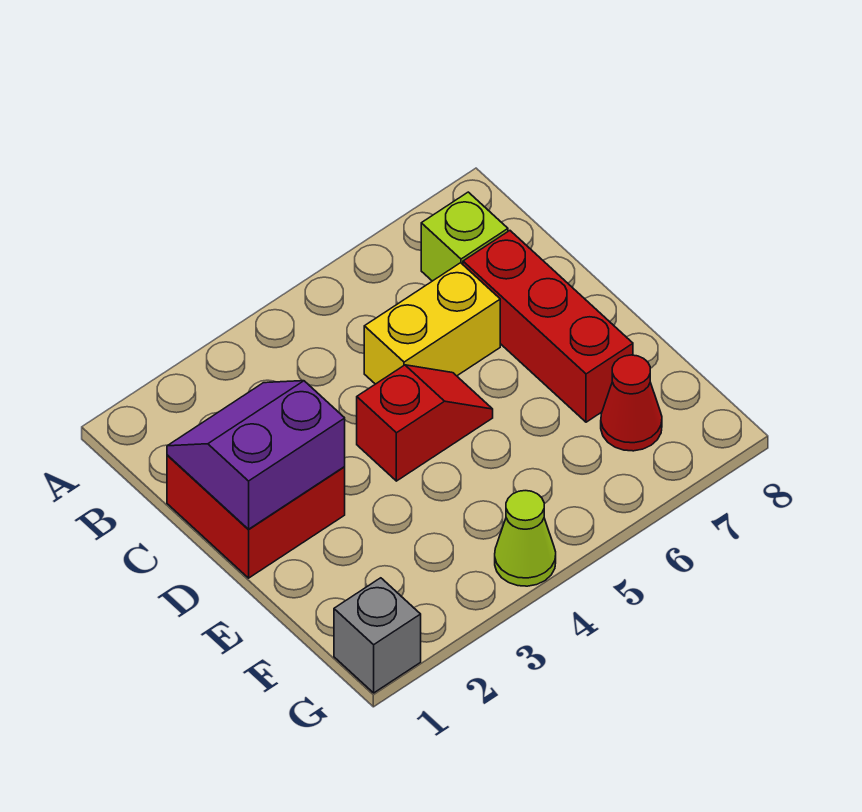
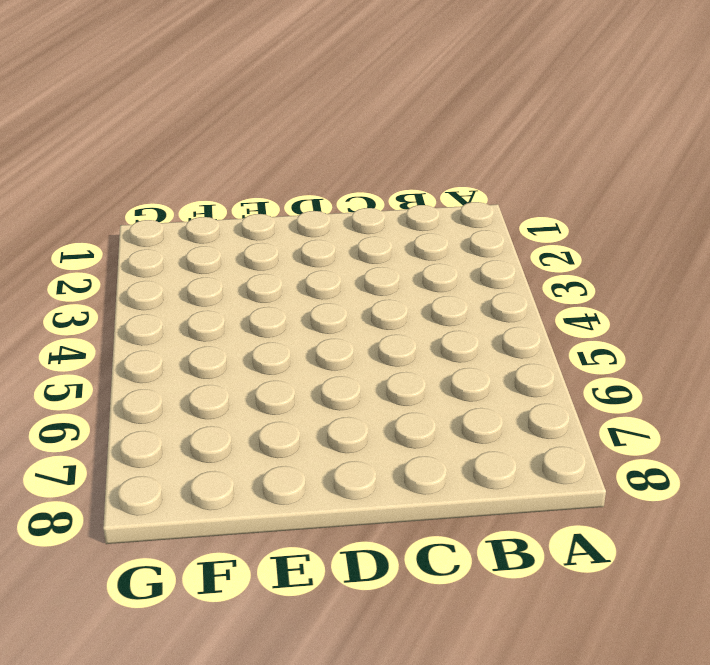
none -> lime brick B7 level 1
none -> red brick C1:D2 level 1

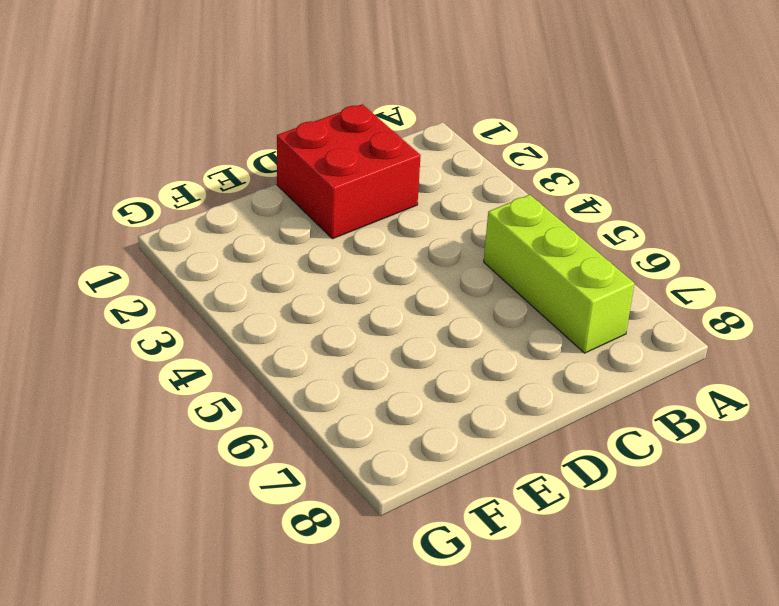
lime brick B5:B7 level 1 -> lime brick B7 level 1
none -> yellow brick C5:C6 level 1
none -> red brick C7:E7 level 1

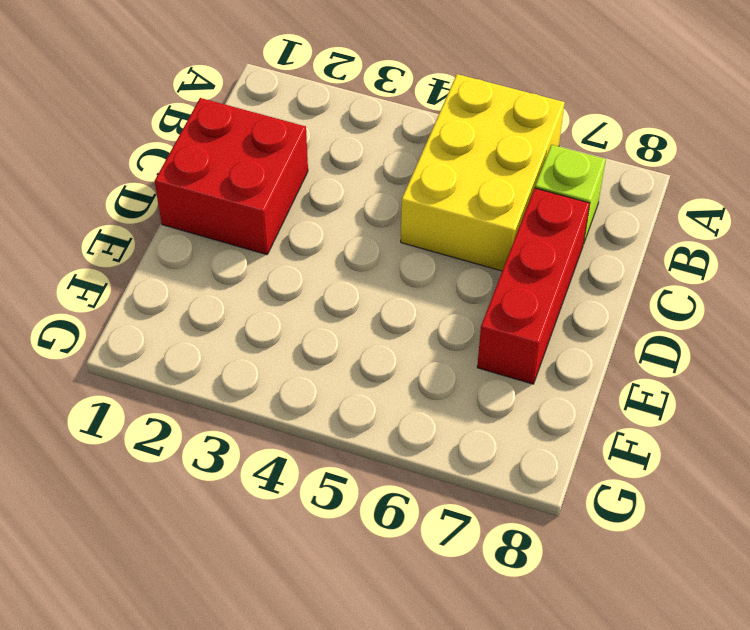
yellow brick A5:C6 level 1 -> yellow brick C5:C6 level 1
none -> red slope D4:D5 level 1 top 4
none -> red cone F7 level 1

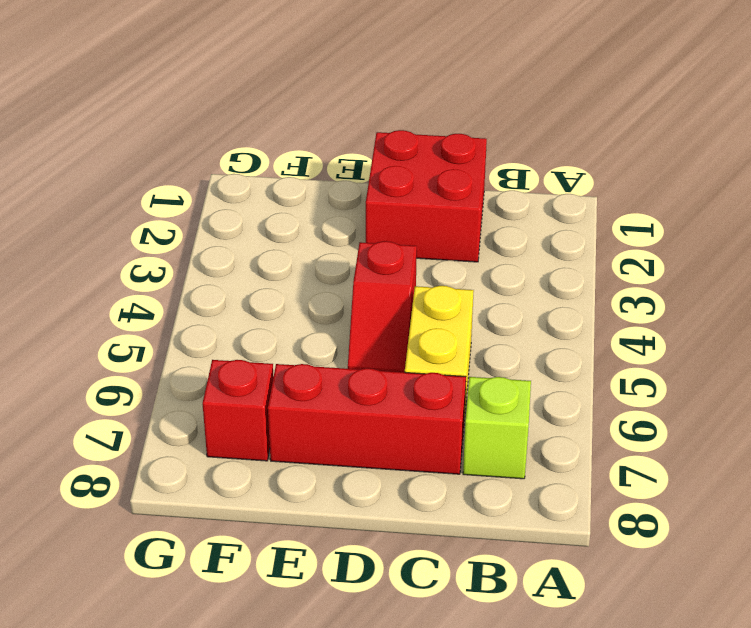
red brick F7 level 1 -> red cone F7 level 1
none -> grey brick G1 level 1
none -> lime cone G4 level 1

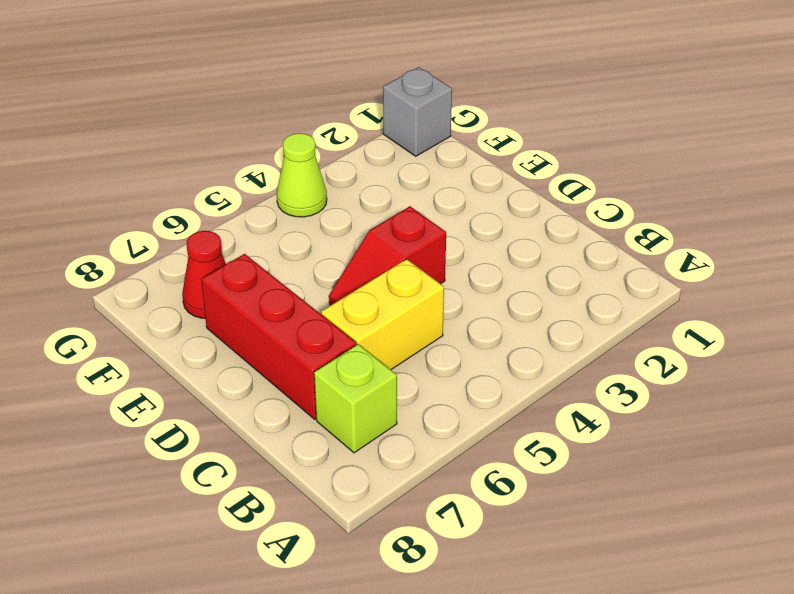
none -> red brick C1:D2 level 1
none -> purple slope C1:D2 level 2 top D

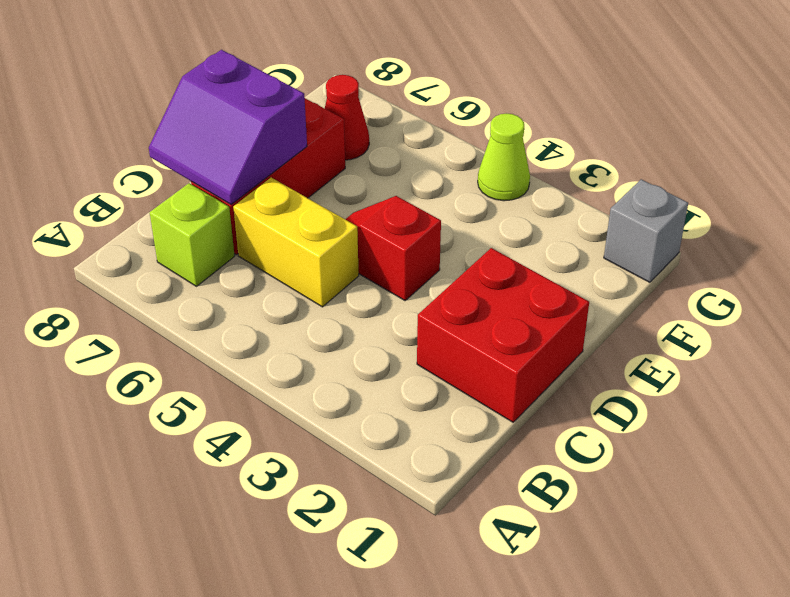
purple slope C7:D8 level 2 top D -> purple slope C1:D2 level 2 top D

